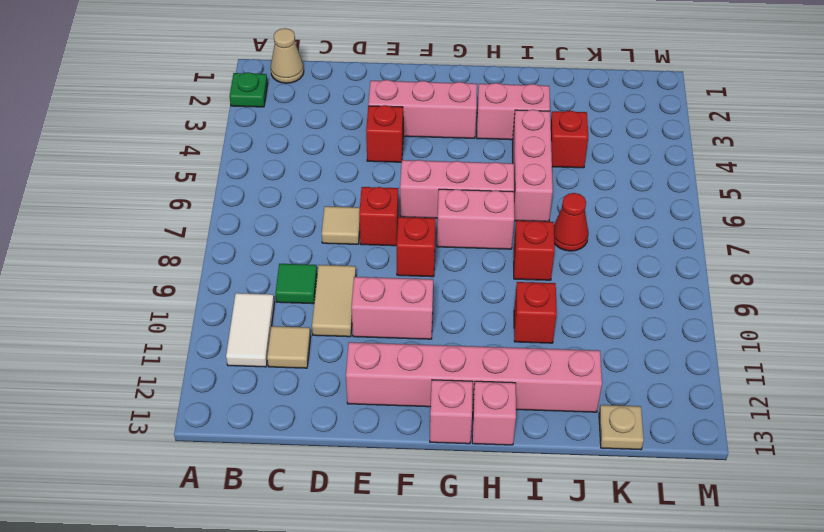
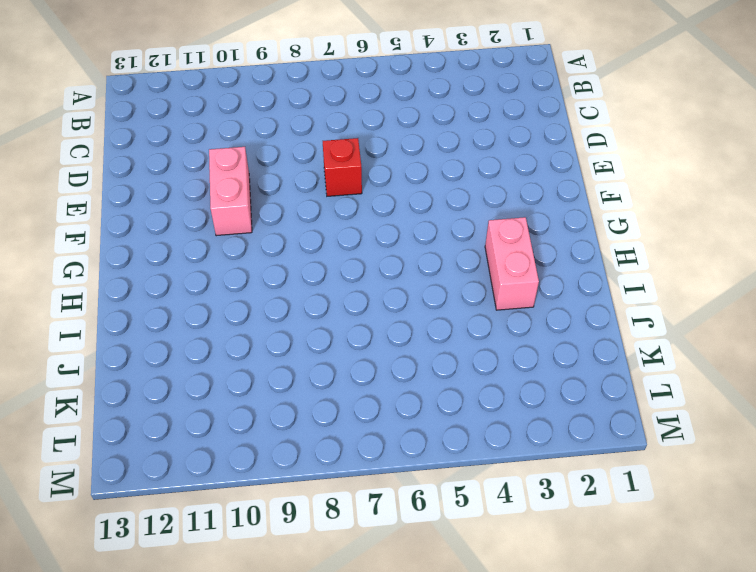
none -> green plate A2 level 1
none -> tan cone B1 level 1
none -> white tile B10:B11 level 1

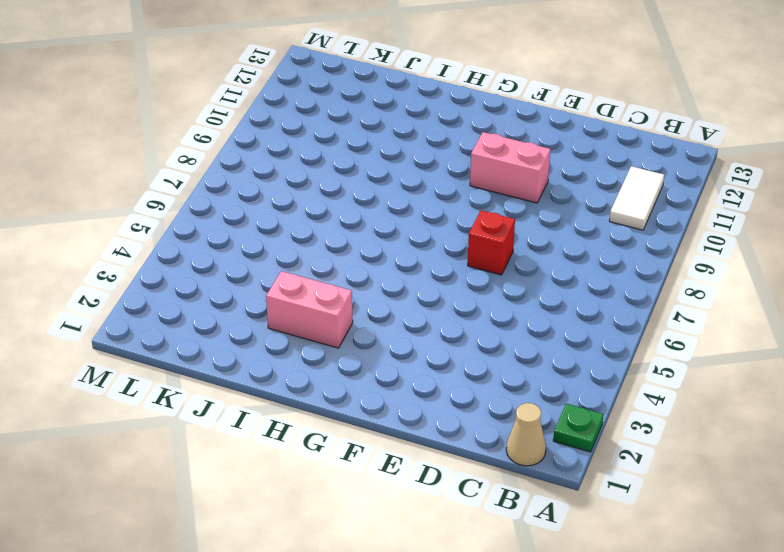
none -> green tile C9 level 1
none -> tan tile C11 level 1
none -> tan tile D7 level 1

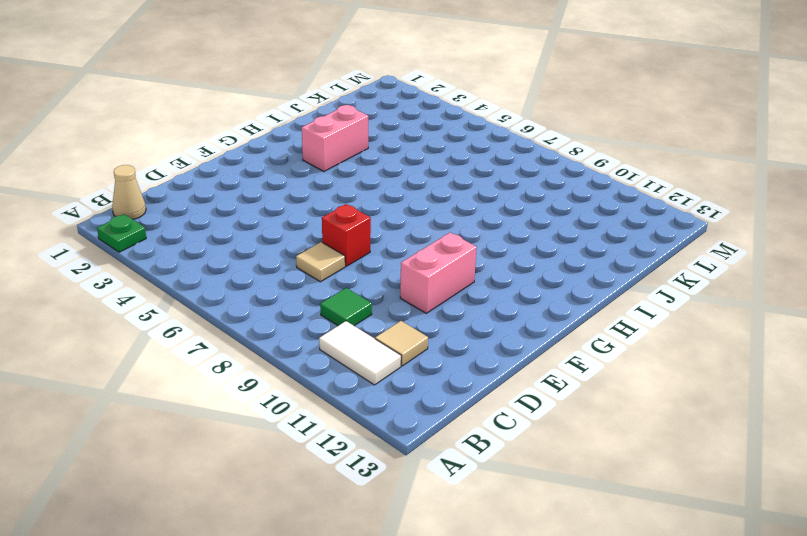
none -> tan tile D9:D10 level 1
none -> pink brick E3:G3 level 1
none -> red brick E4 level 1

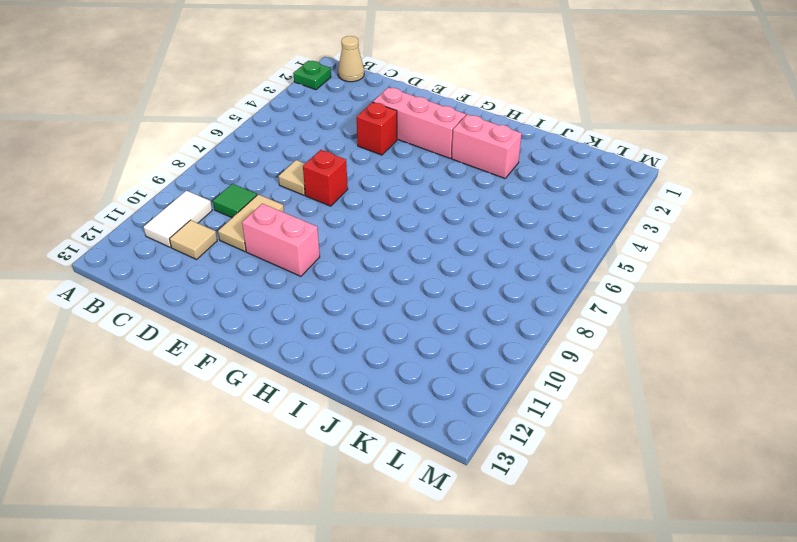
none -> pink brick E12:J12 level 1
none -> pink brick F6:H6 level 1
none -> red brick F8 level 1

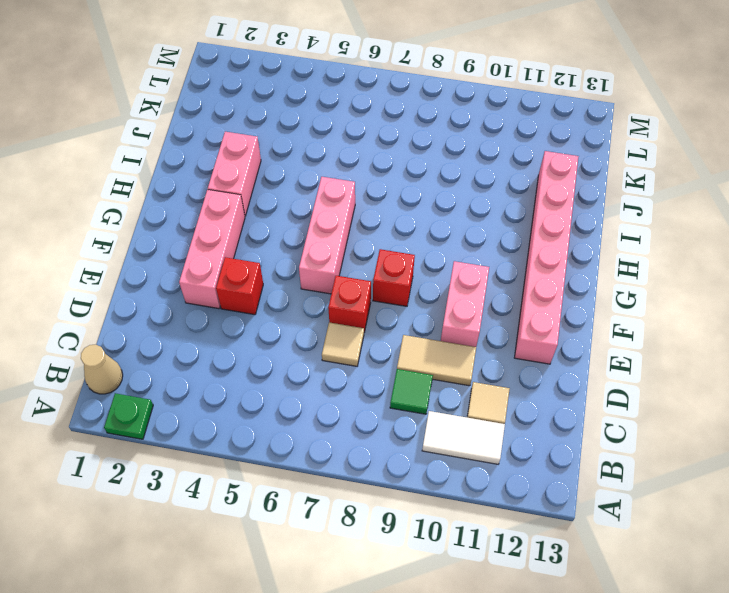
none -> pink brick G7:H7 level 1
none -> pink brick G13 level 1
none -> pink brick H13 level 1

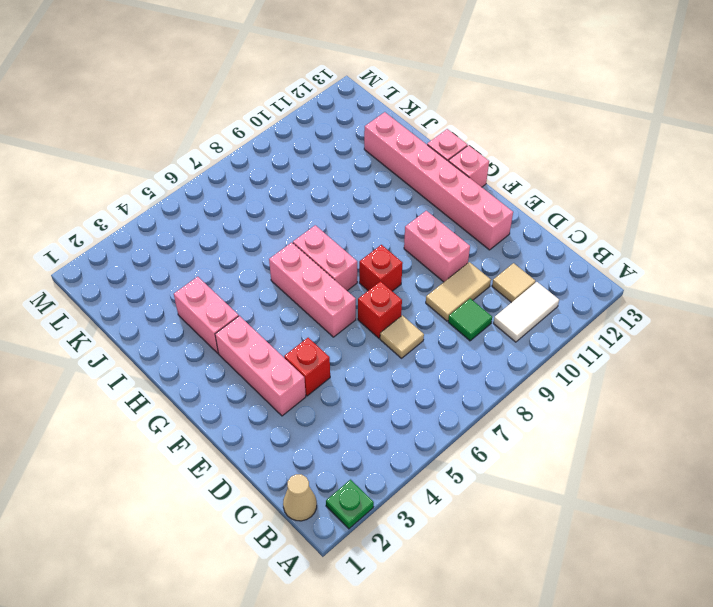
none -> pink brick I4:I6 level 1
none -> red brick I8 level 1
none -> red brick I10 level 1

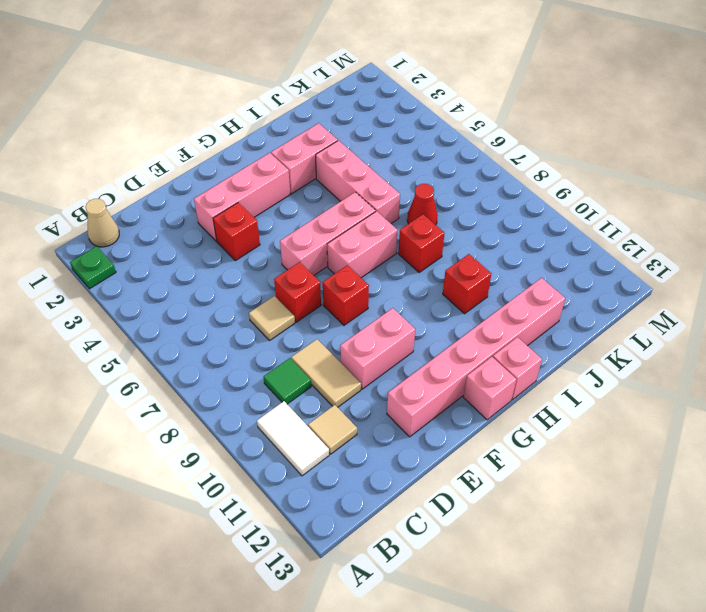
none -> red brick J4 level 1
none -> tan plate K13 level 1

